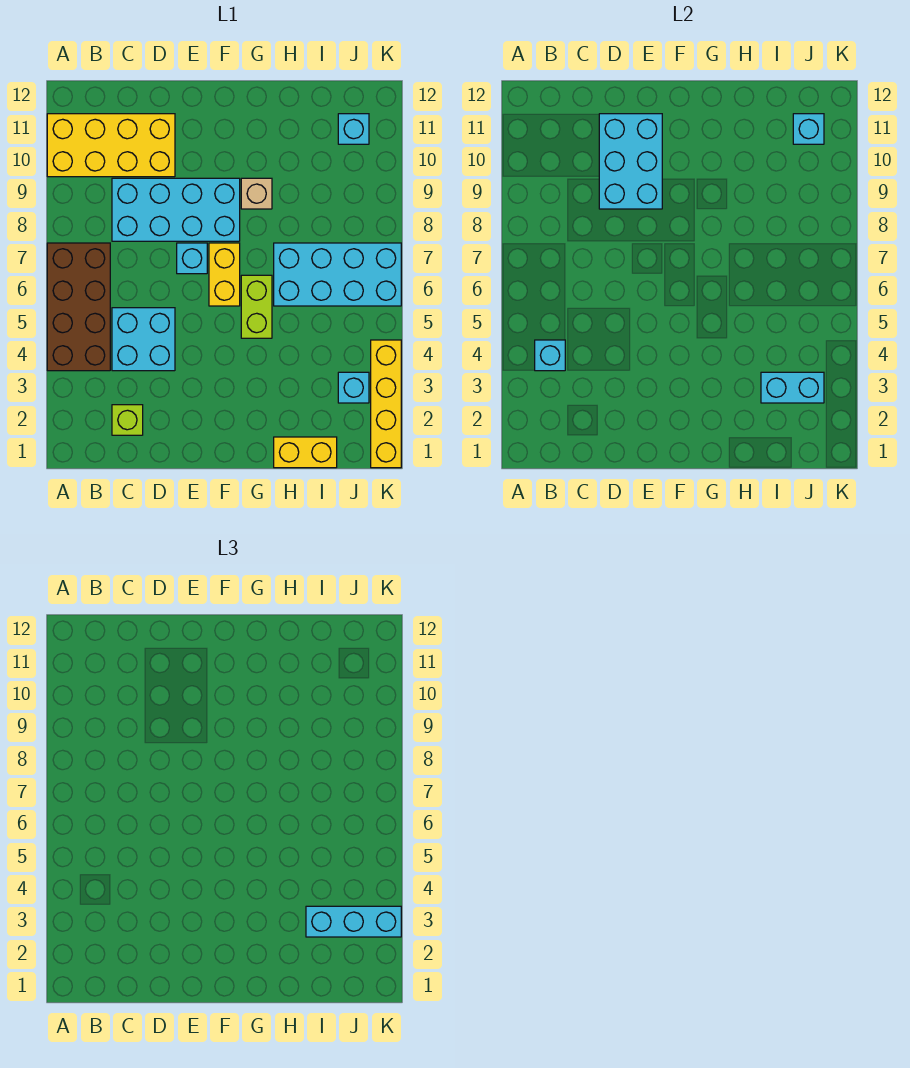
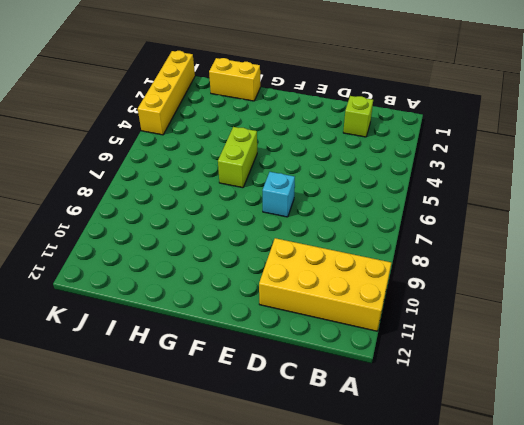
none -> brown brick A4:B7 level 1
none -> cyan brick C4:D5 level 1
none -> cyan brick C8:F9 level 1

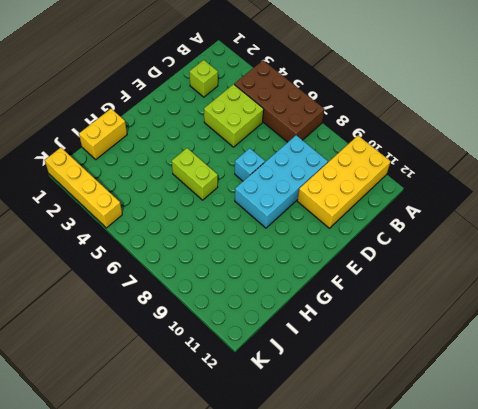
lime brick C4:D5 level 1 -> cyan brick C4:D5 level 1
none -> yellow brick F6:F7 level 1
none -> tan brick G9 level 1
none -> cyan brick H6:K7 level 1

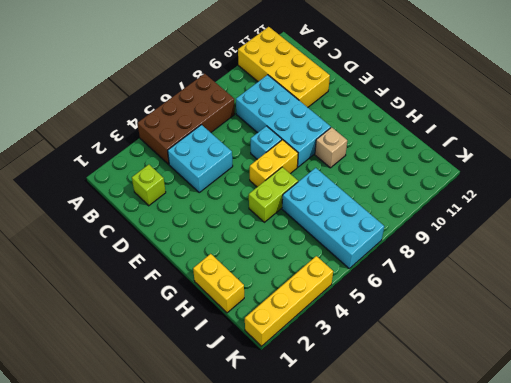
none -> cyan brick J3 level 1
none -> cyan brick J11 level 1
none -> cyan brick B4 level 2

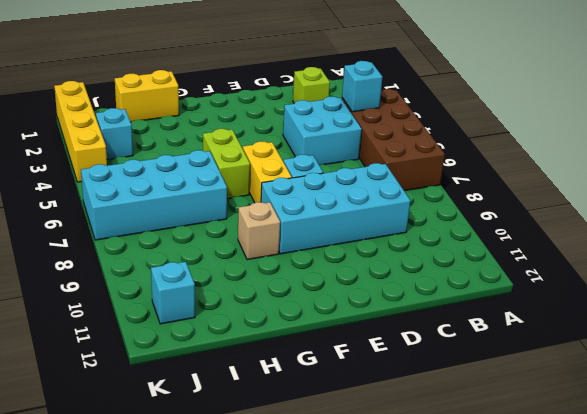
none -> yellow brick A10:D11 level 1
none -> cyan brick D9:E11 level 2
none -> cyan brick I3:J3 level 2

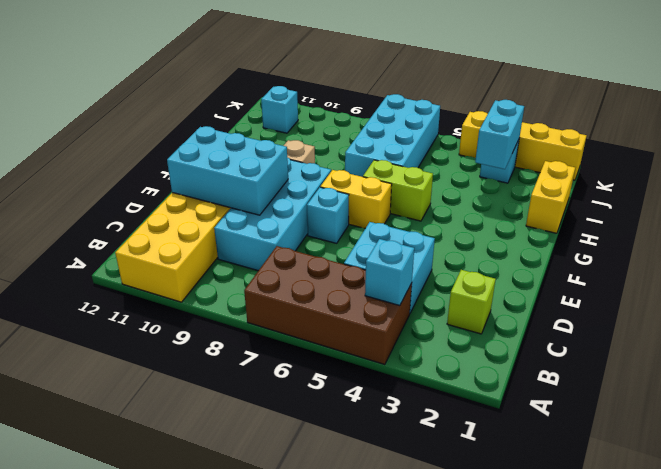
none -> cyan brick J11 level 2
none -> cyan brick I3:K3 level 3

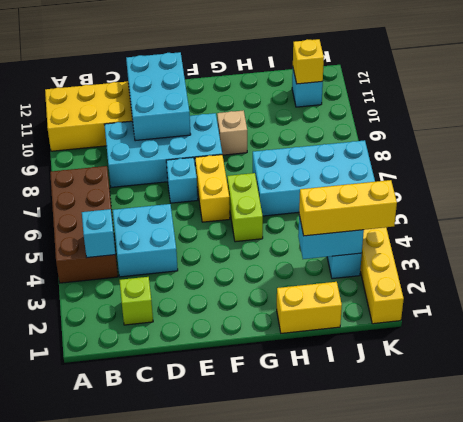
yellow brick I3:K3 level 3 -> cyan brick I3:K3 level 3
yellow brick J11 level 2 -> cyan brick J11 level 2

